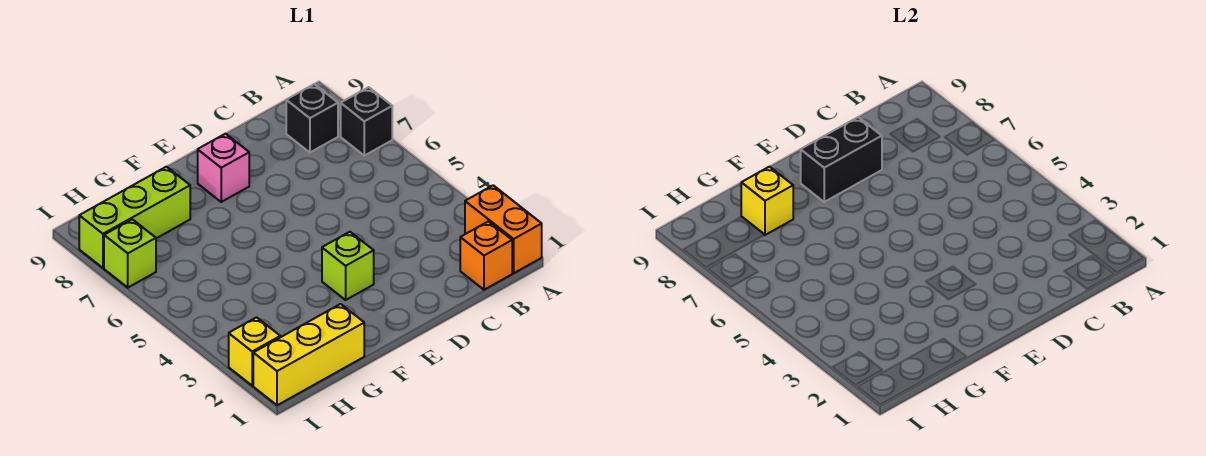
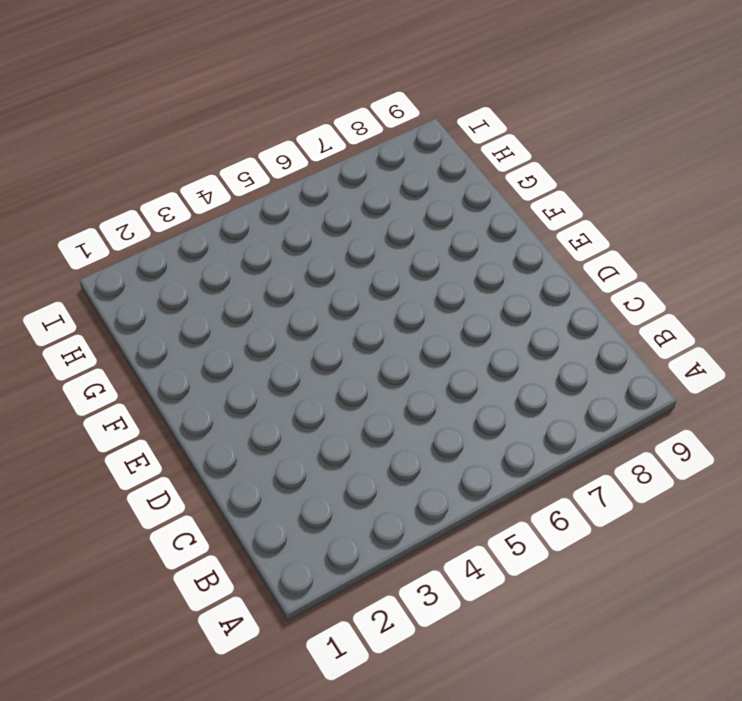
none -> orange brick A1:A2 level 1
none -> black brick A7 level 1
none -> orange brick B1 level 1

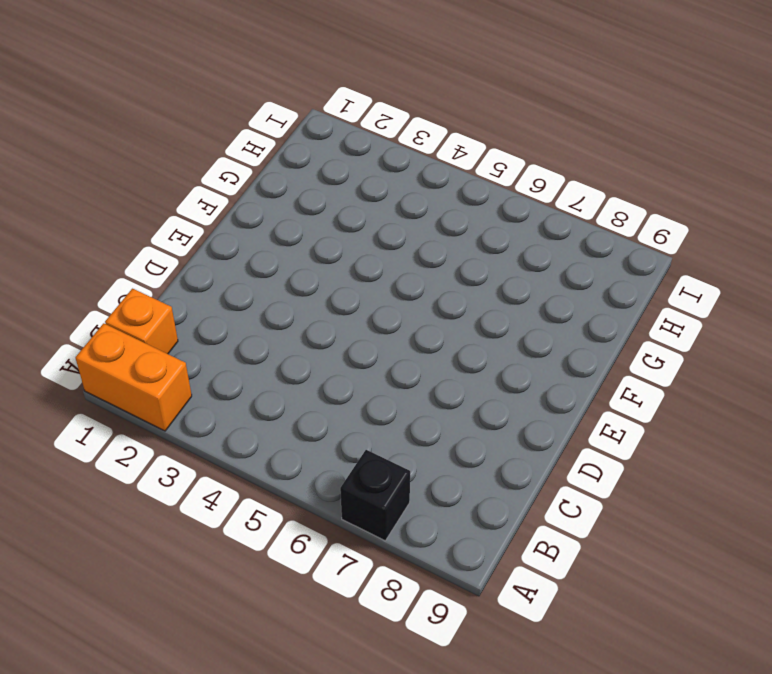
none -> black brick B8 level 1
none -> lime brick E3 level 1
none -> pink brick E8 level 1

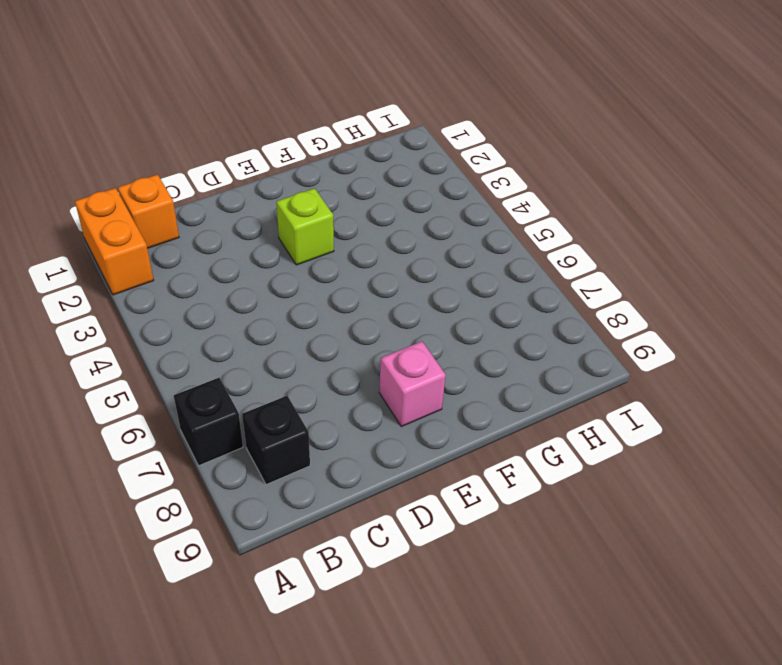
none -> yellow brick G1:I1 level 1
none -> lime brick G8:I8 level 1
none -> yellow brick I2 level 1

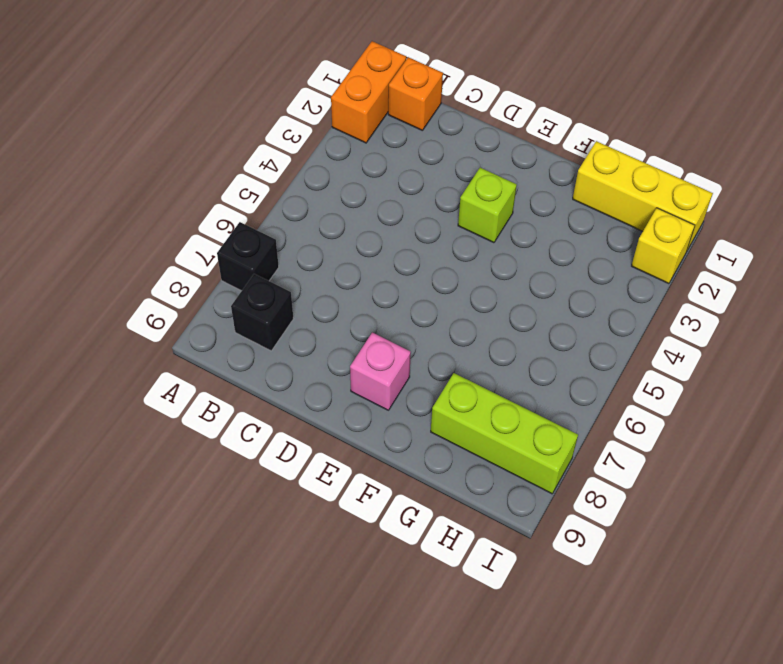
none -> lime brick I7 level 1
none -> black brick D8:E8 level 2
none -> yellow brick G8 level 2

